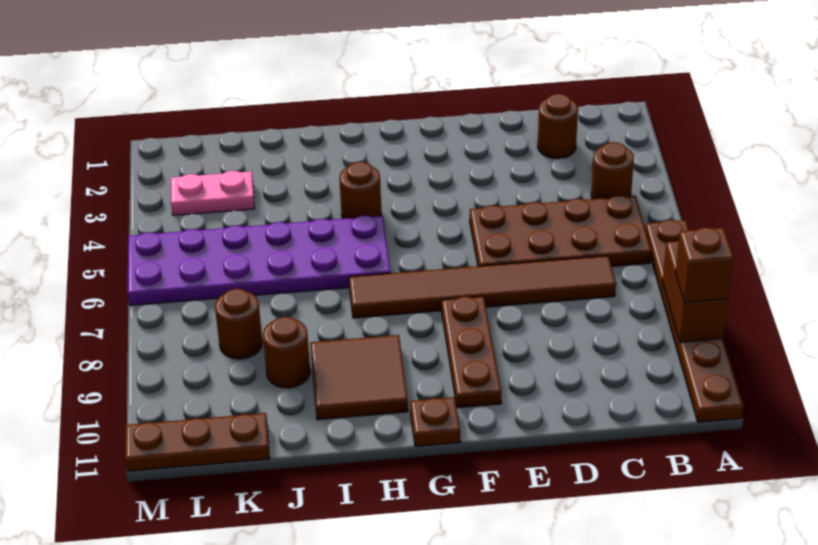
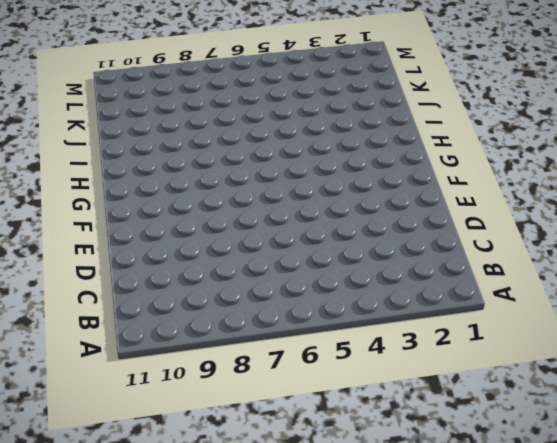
none -> brown plate A6:A11 level 1
none -> brown round brick B4 level 1
none -> brown plate B5:E6 level 1

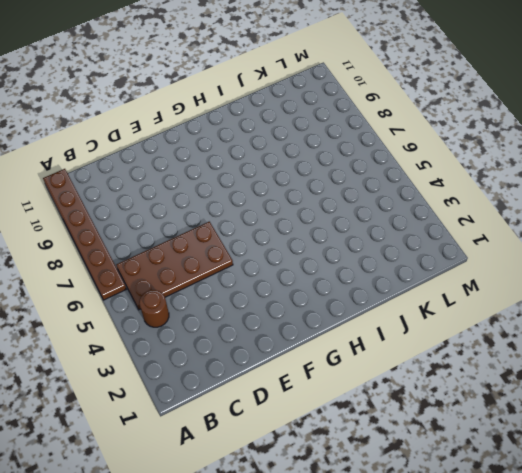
none -> brown round brick C2 level 1
none -> brown tile C7:H7 level 1
none -> brown plate F8:F10 level 1

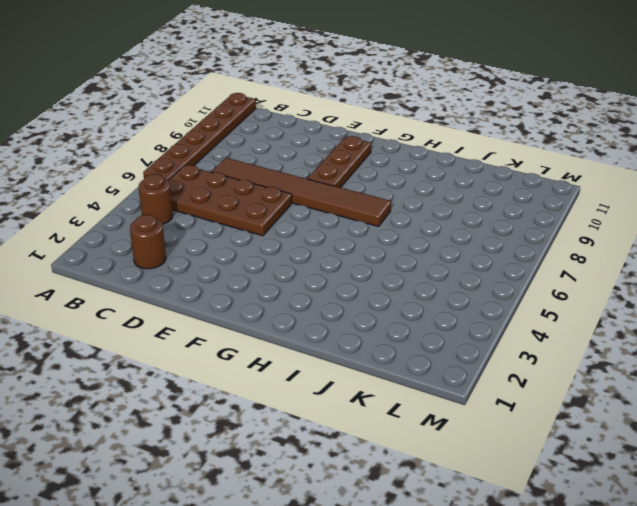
none -> brown plate G11 level 1
none -> brown round brick H4 level 1
none -> purple plate H5:M6 level 1

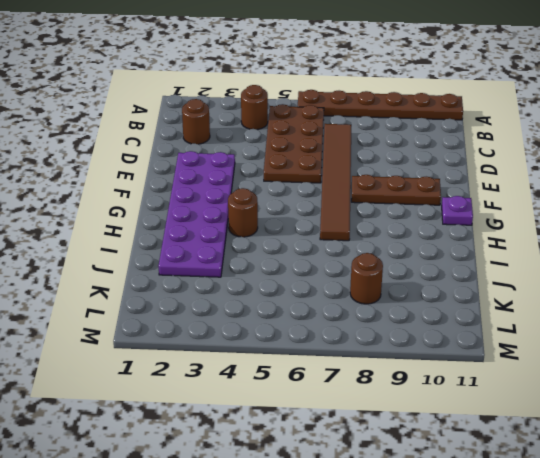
purple plate E2:J3 level 1 -> purple plate H5:M6 level 1
purple plate G11 level 1 -> brown plate G11 level 1
none -> brown tile H9:I10 level 1
none -> brown round brick J9 level 1
none -> pink plate K3:L3 level 1

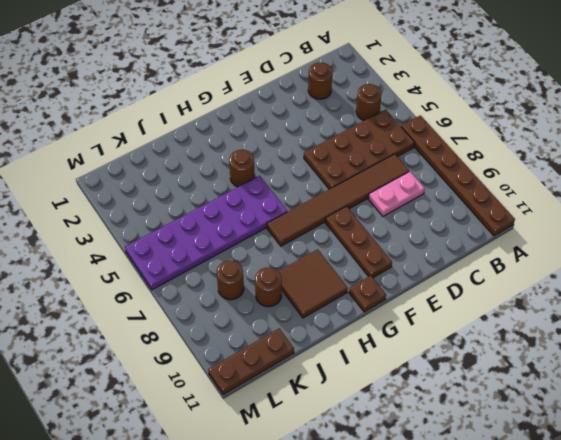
pink plate C8:D8 level 1 -> pink plate K3:L3 level 1
none -> brown brick A8:A9 level 2
none -> brown brick A9 level 3

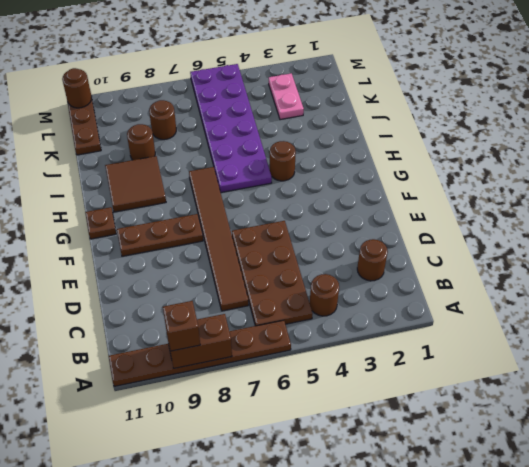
brown round brick M11 level 2 -> none

